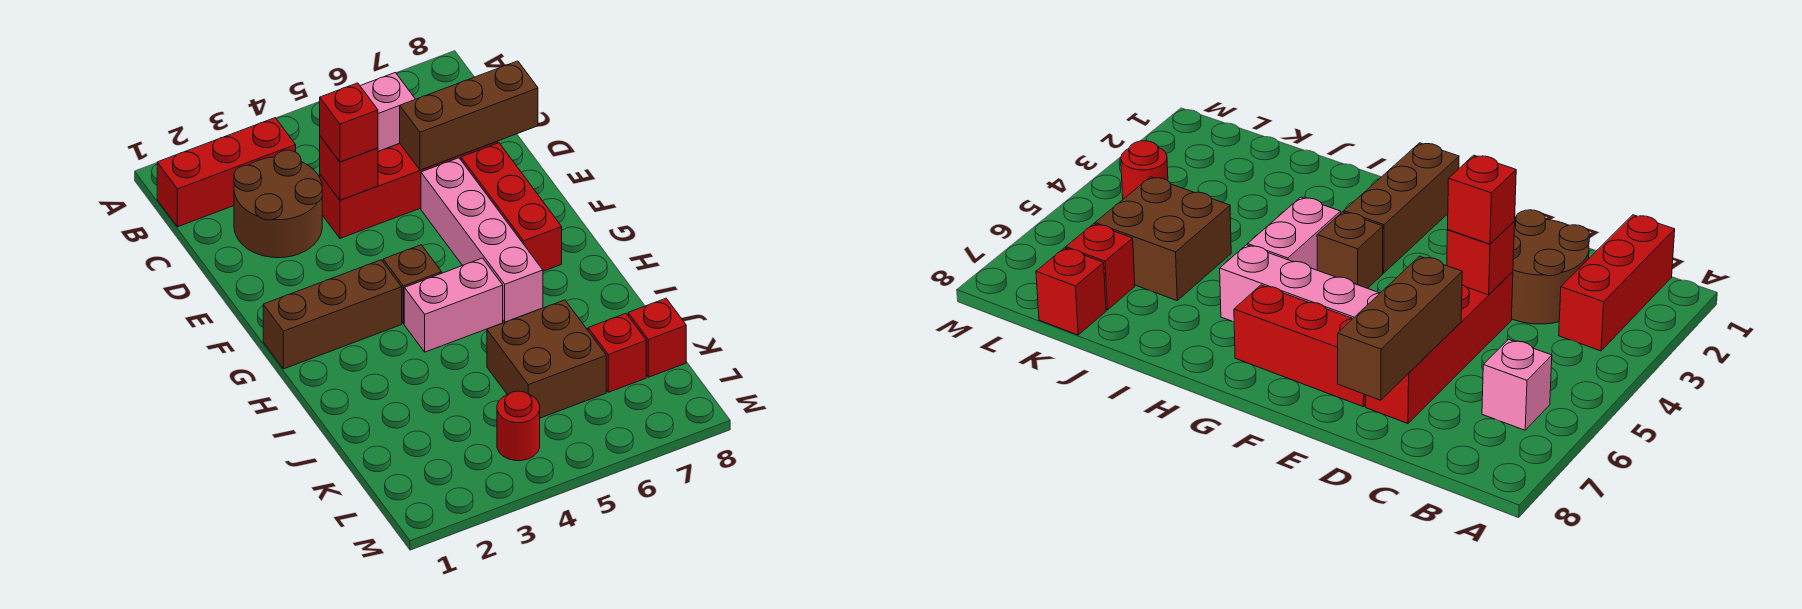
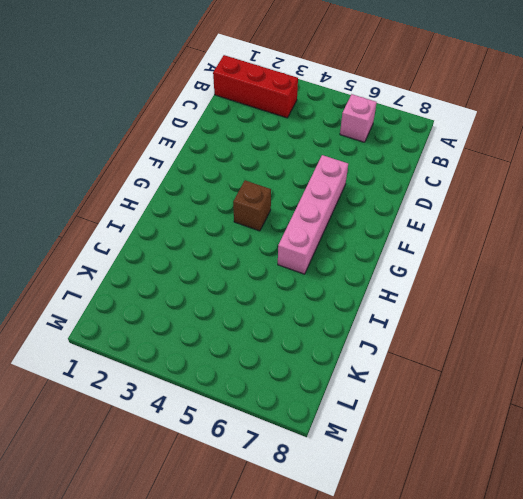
none -> brown round brick C2:D3 level 1
none -> red brick D4:D7 level 1
none -> red brick E7:G7 level 1

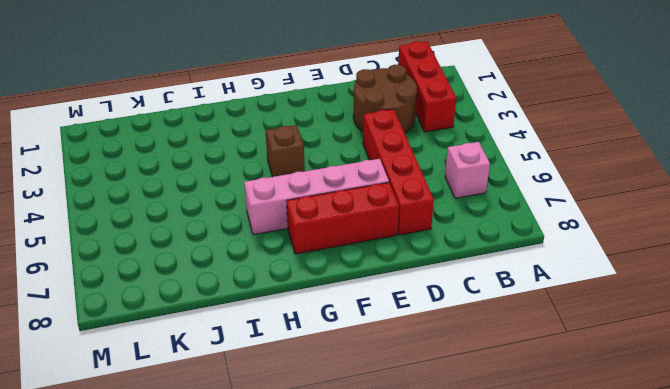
none -> brown brick G1:G3 level 1
none -> pink brick H4:H5 level 1
none -> brown brick J5:K6 level 1

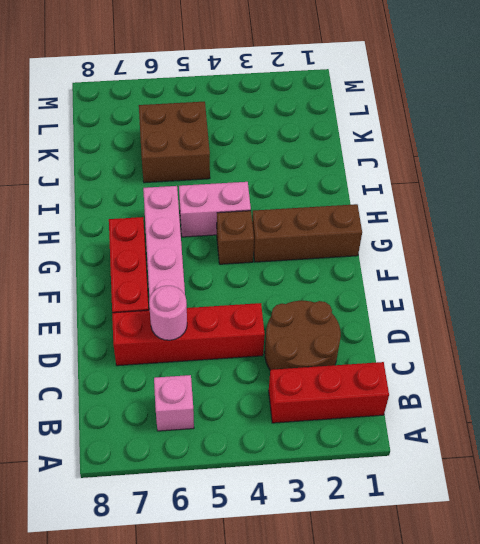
pink round brick D6 level 2 -> brown brick D6:D8 level 2
none -> red brick K7 level 1
none -> red brick K8 level 1
none -> red round brick L4 level 1

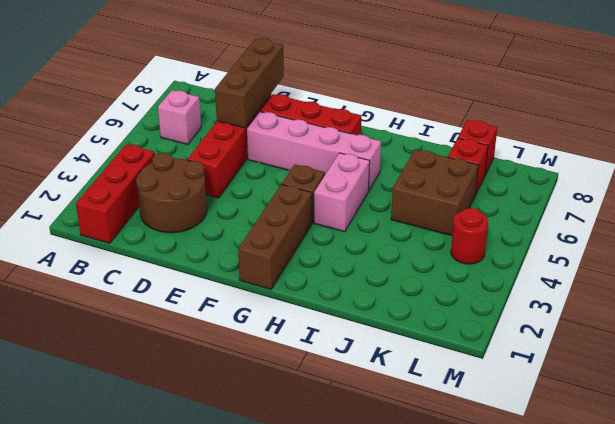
none -> red brick D4 level 2
none -> red brick D4 level 3

